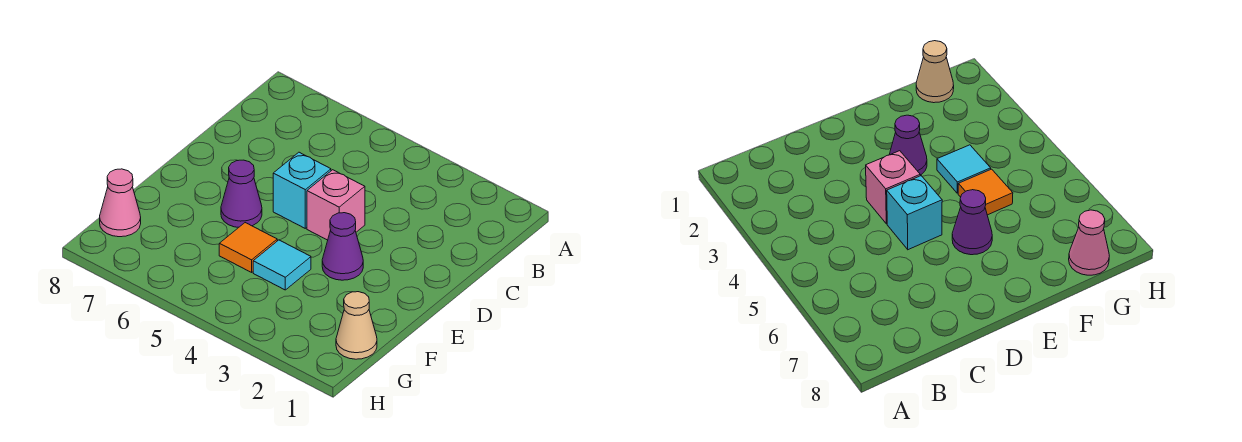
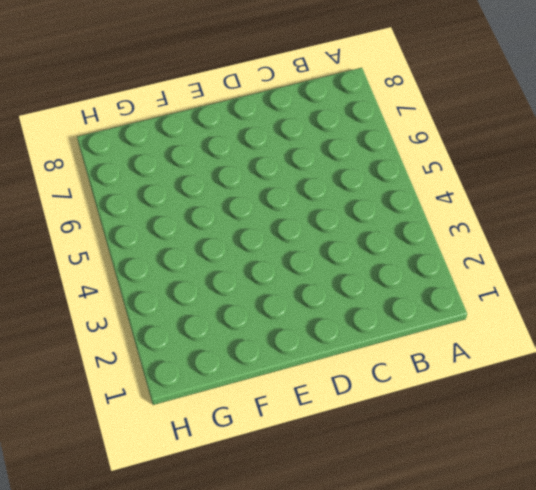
none -> pink brick D4 level 1
none -> cyan brick D5 level 1

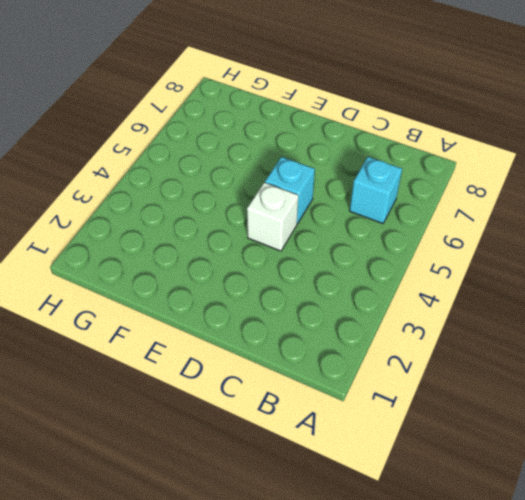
cyan brick B6 level 1 -> none
white brick D4 level 1 -> pink brick D4 level 1
none -> purple cone E3 level 1
none -> purple cone E6 level 1

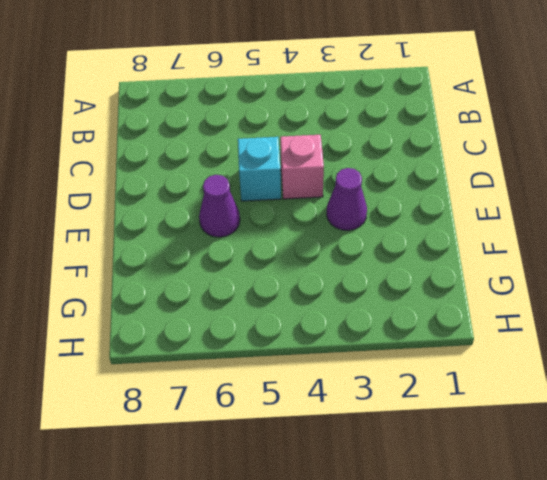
none -> cyan tile F4 level 1
none -> orange tile F5 level 1

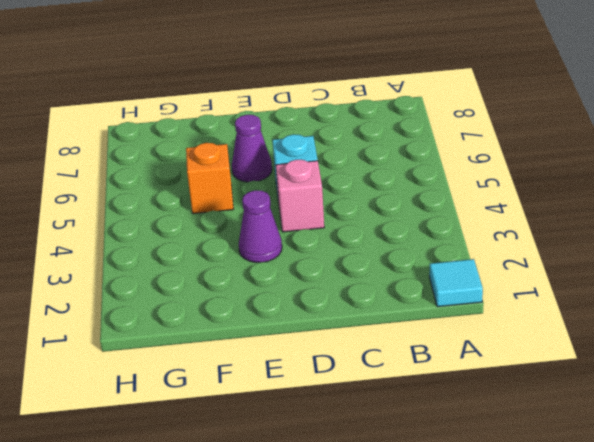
cyan tile A1 level 1 -> cyan tile F4 level 1
orange brick F5 level 1 -> orange tile F5 level 1
none -> tan cone G1 level 1
none -> pink cone G8 level 1

